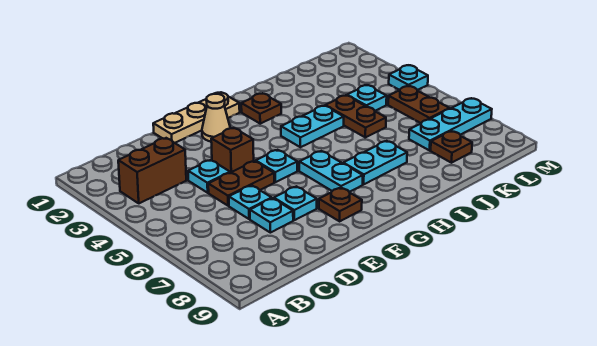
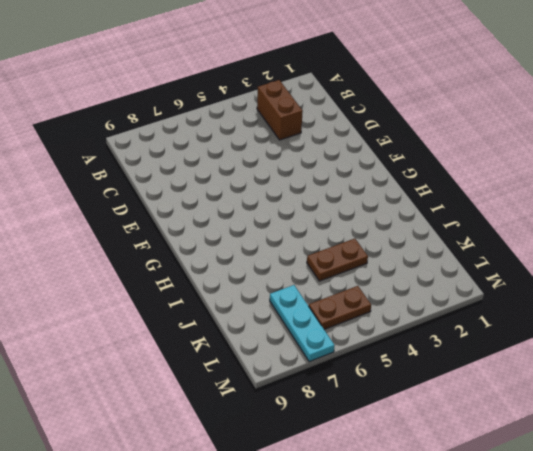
none -> cyan plate D4 level 1
none -> brown plate D5:E5 level 1
none -> cyan plate D6 level 1

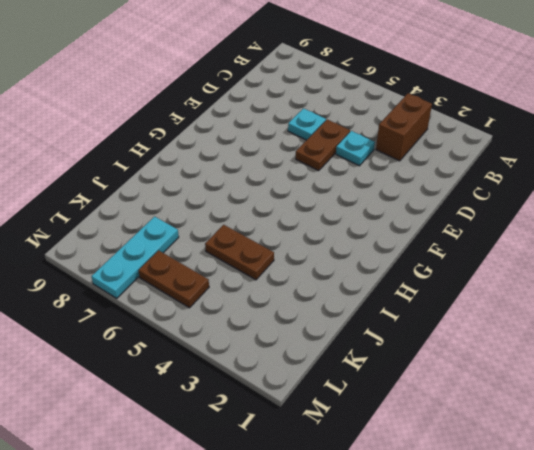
none -> cyan plate D7 level 1
none -> tan plate E1:G1 level 1
none -> brown brick E4 level 1

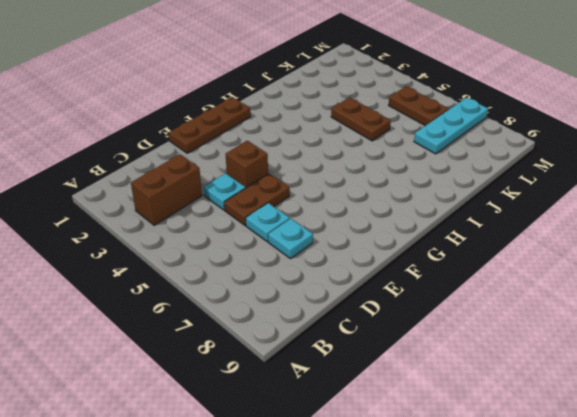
brown plate E1:G1 level 1 -> tan plate E1:G1 level 1
none -> cyan plate E7 level 1
none -> tan cone F2 level 1
none -> cyan plate F5 level 1

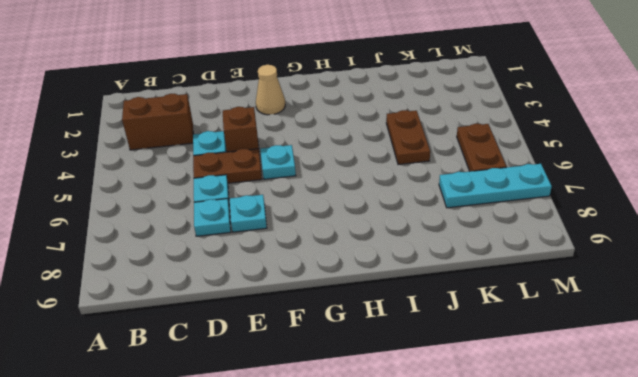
none -> tan plate E1:G1 level 1
none -> brown plate F8 level 1
none -> cyan plate G6:G7 level 1

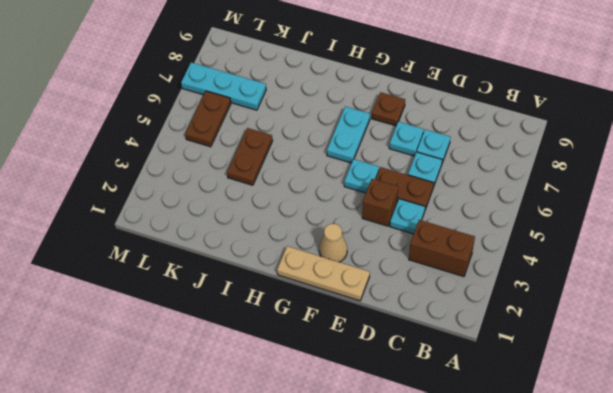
none -> brown plate H2 level 1
none -> cyan plate H4:I4 level 1
none -> cyan plate H7:I7 level 1

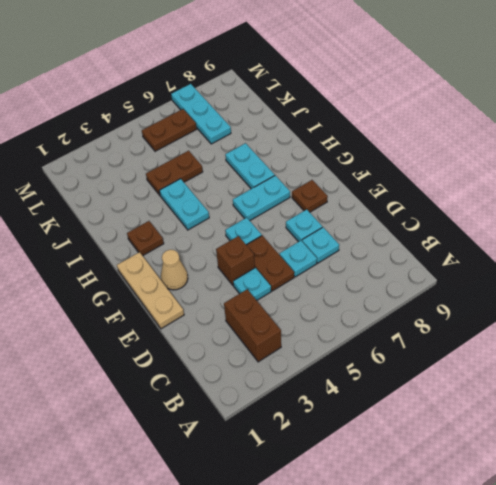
none -> cyan plate K4 level 1
none -> brown plate K8 level 1
none -> cyan plate M4 level 1

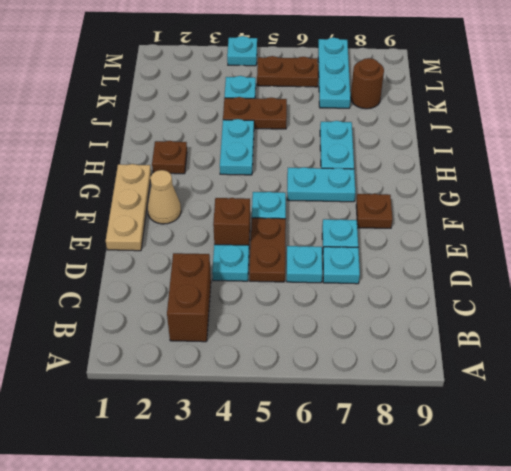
brown round brick K8 level 1 -> brown plate K8 level 1

